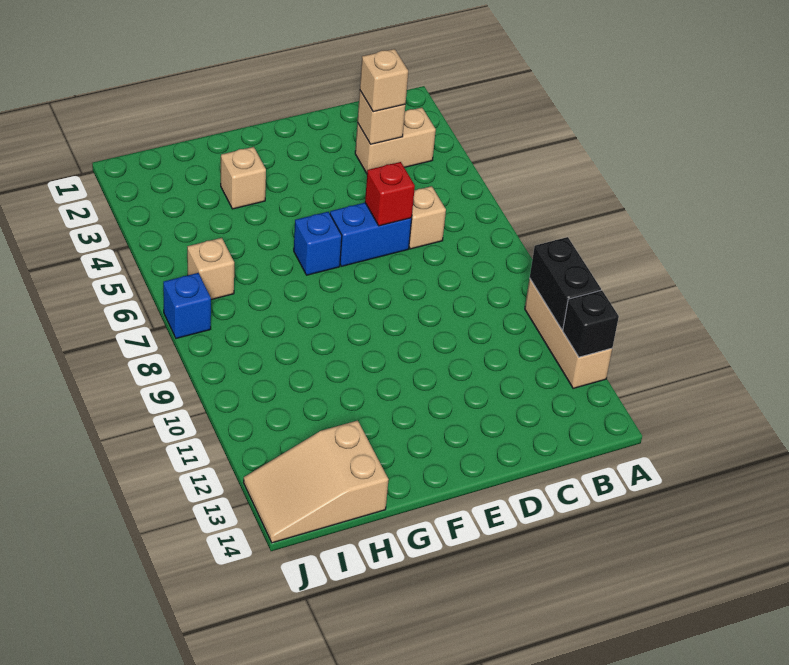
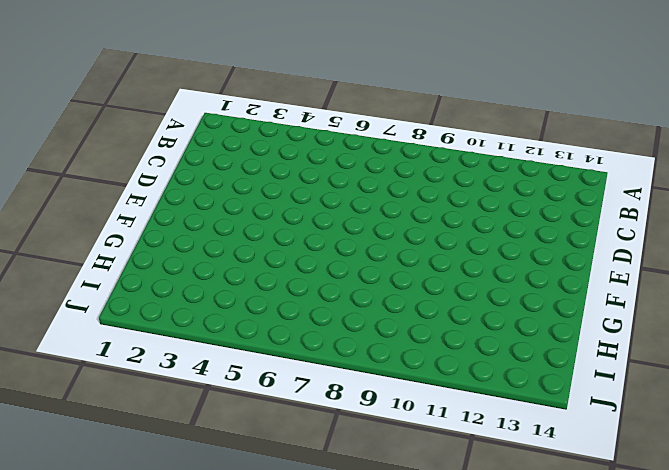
none -> tan brick A10:A12 level 1
none -> tan brick B3:C3 level 1
none -> tan brick C6 level 1

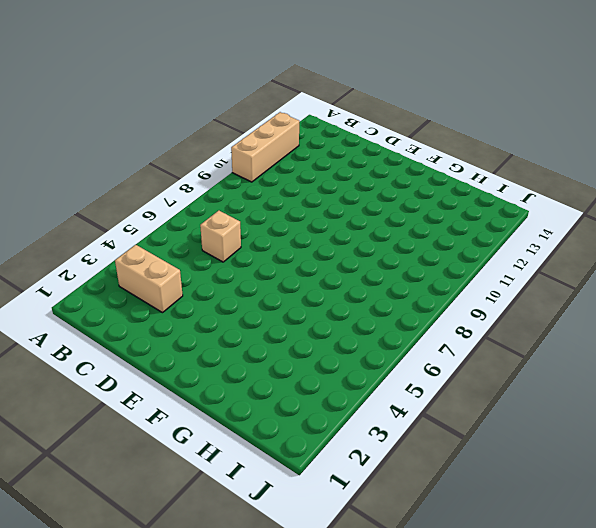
none -> blue brick D6:E6 level 1
none -> blue brick F6 level 1
none -> tan brick G3 level 1

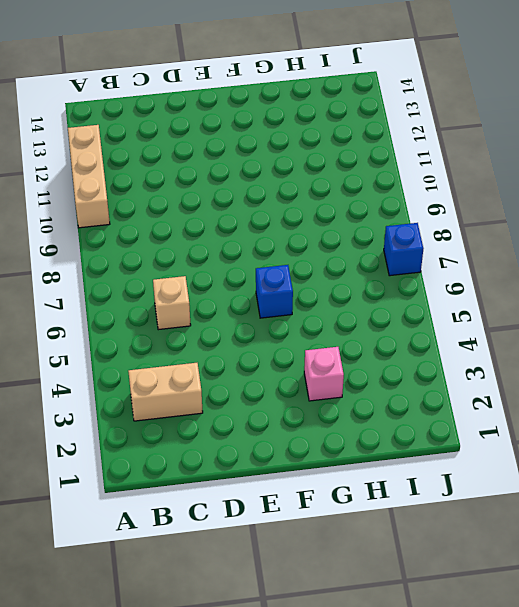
pink brick G3 level 1 -> tan brick G3 level 1
none -> blue brick D6:E6 level 1
none -> tan slope H13:J14 level 1 top H
none -> tan brick I6 level 1

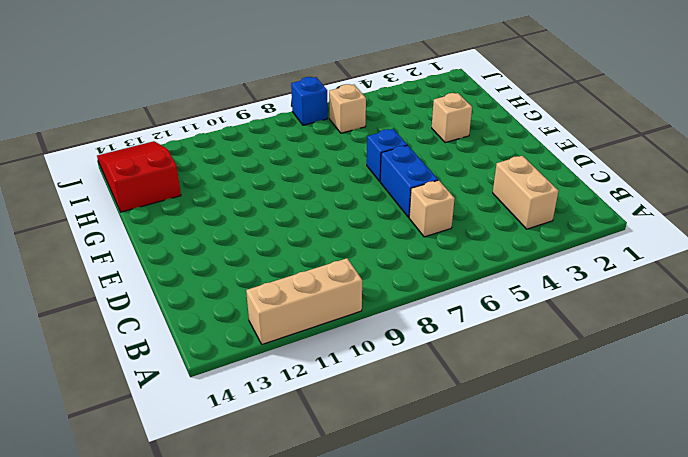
red slope H13:J14 level 1 top H -> tan slope H13:J14 level 1 top H
none -> black brick A10:A11 level 2
none -> black brick A12 level 2
none -> tan brick C3 level 2

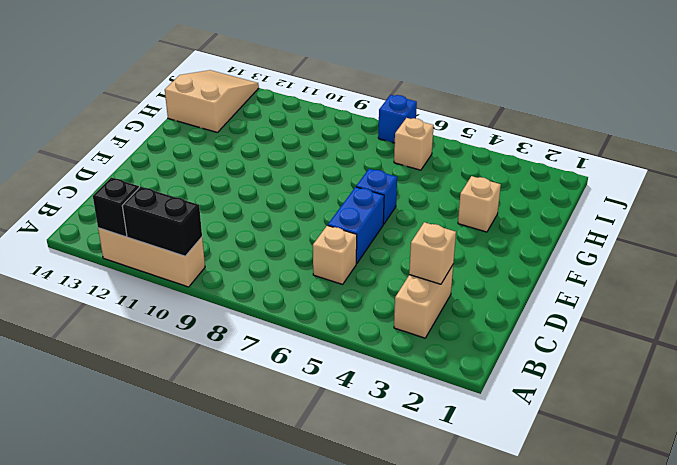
none -> red brick D6 level 2
none -> tan brick C3 level 3

